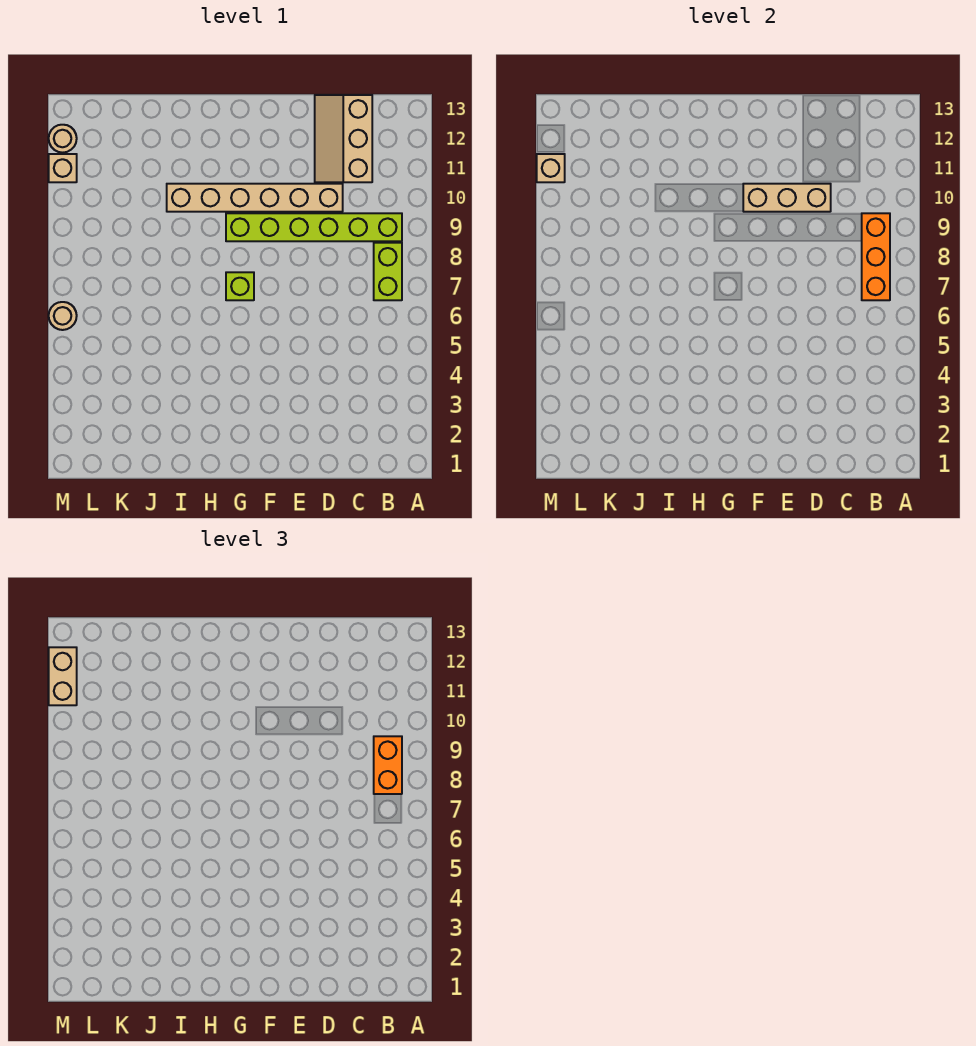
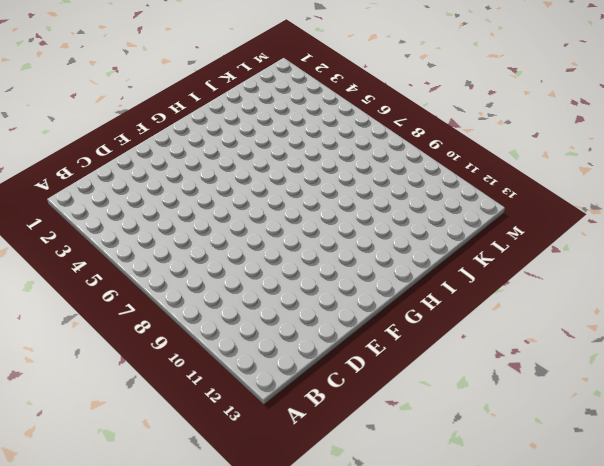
none -> lime brick B7:B8 level 1
none -> lime brick B9:G9 level 1
none -> tan slope C11:D13 level 1 top C

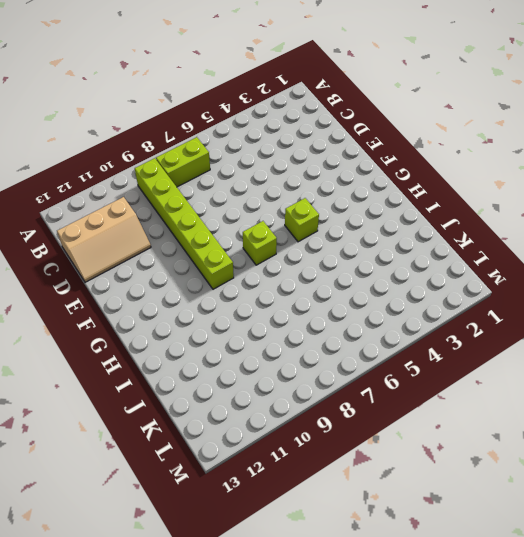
lime brick G5 level 1 -> none
none -> tan brick D10:I10 level 1
none -> tan round brick M6 level 1
none -> tan brick M11 level 1

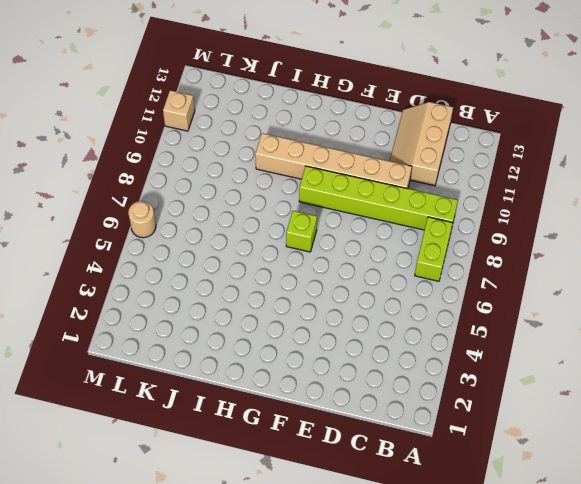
none -> tan round brick M12 level 1
none -> orange brick B7:B9 level 2
none -> tan brick D10:F10 level 2

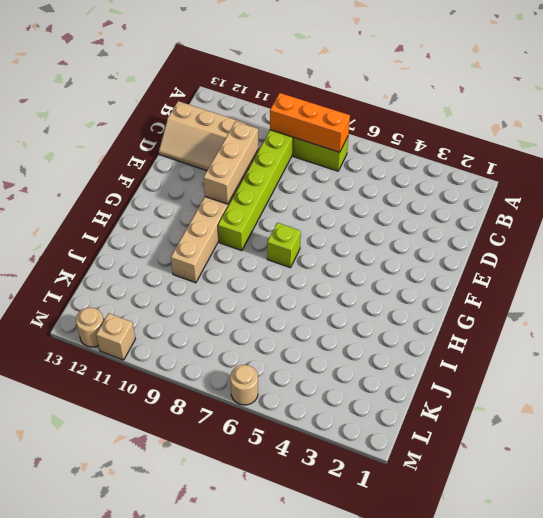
none -> tan brick M11 level 2
none -> orange brick B8:B9 level 3
none -> tan brick M11:M12 level 3

